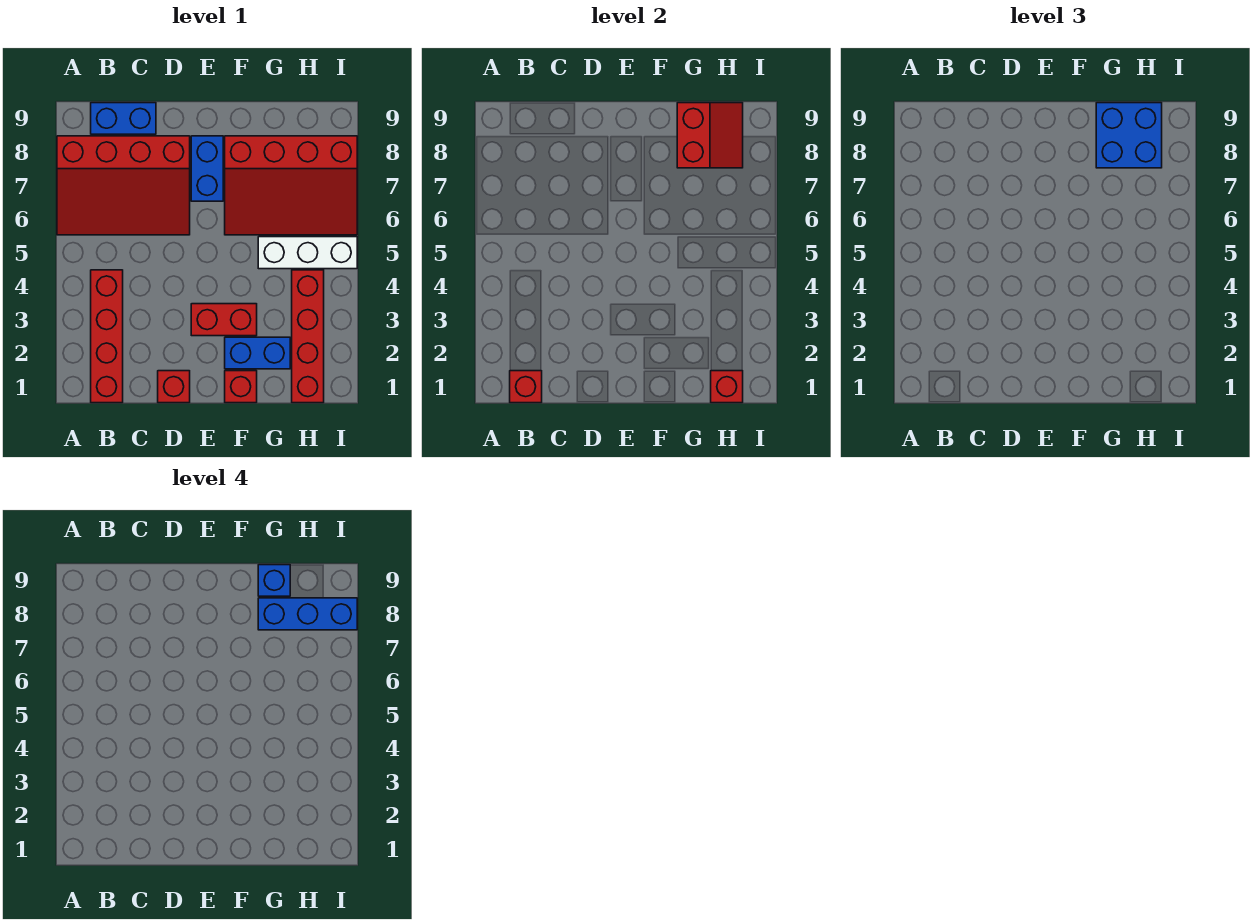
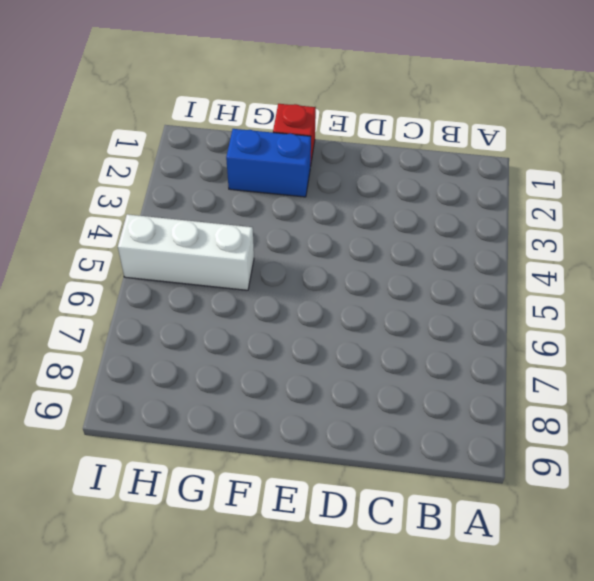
none -> red slope A6:D8 level 1 top 8
none -> red brick B1:B4 level 1
none -> blue brick B9:C9 level 1

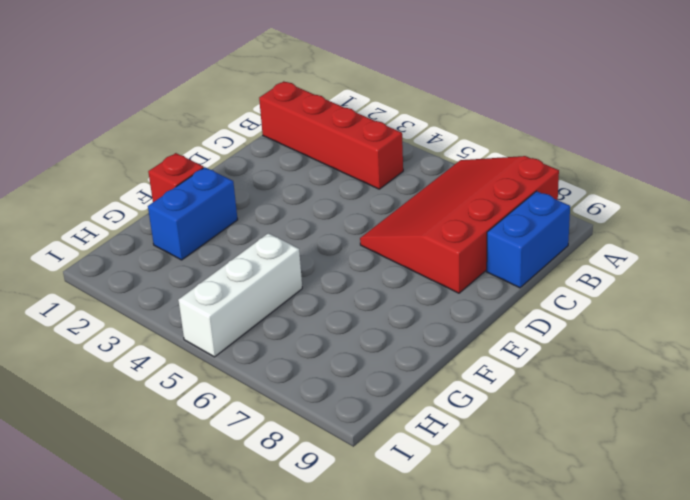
none -> red brick D1 level 1
none -> red brick E3:F3 level 1
none -> blue brick E7:E8 level 1

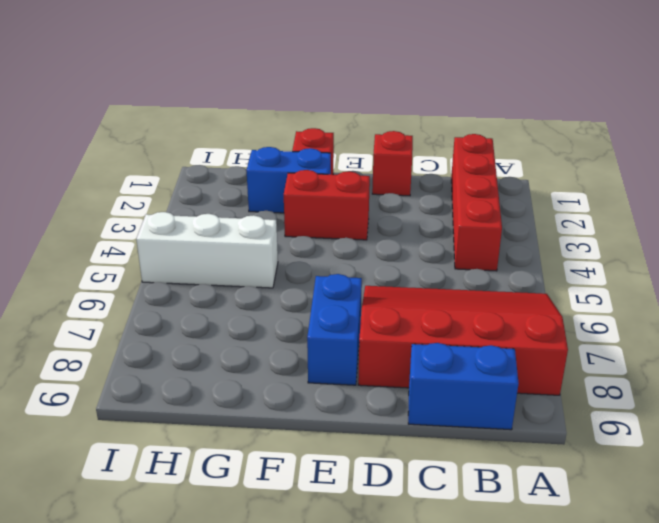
none -> red slope F6:I8 level 1 top 8
none -> red brick H1:H4 level 1
none -> red brick B1 level 2

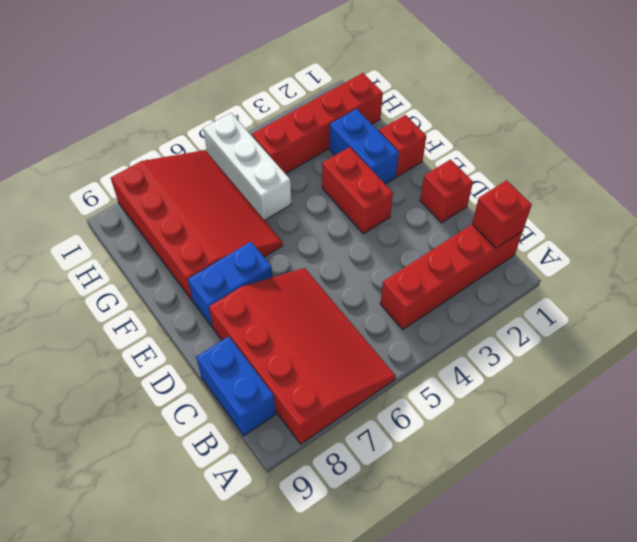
none -> red slope G8:H9 level 2 top G
none -> red brick H1 level 2
none -> blue brick G8:H9 level 3

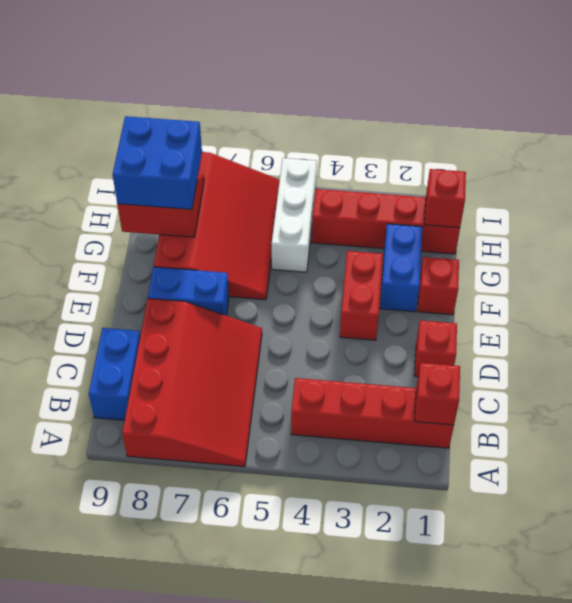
none -> blue brick G8:I8 level 4
none -> blue brick G9 level 4

